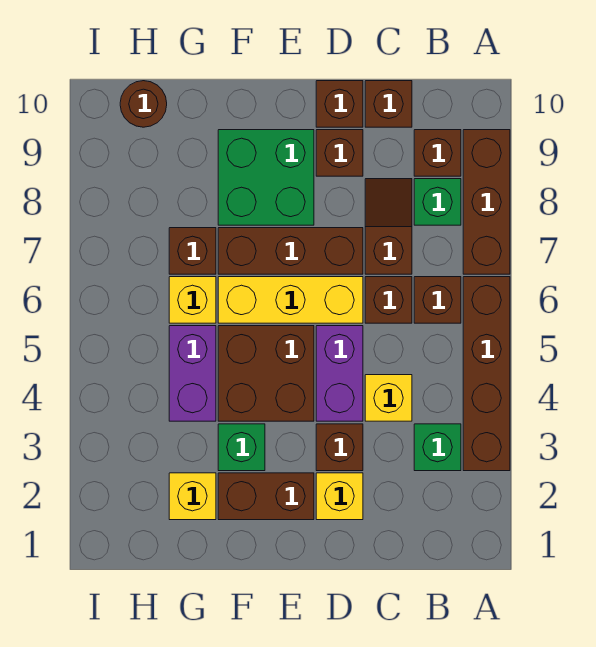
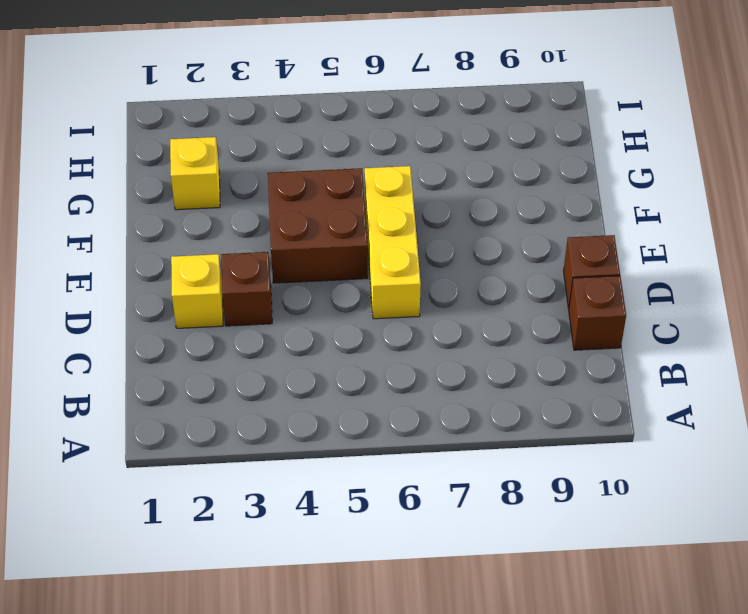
none -> brown brick A3:A6 level 1
none -> brown brick A7:A9 level 1
none -> green brick B3 level 1

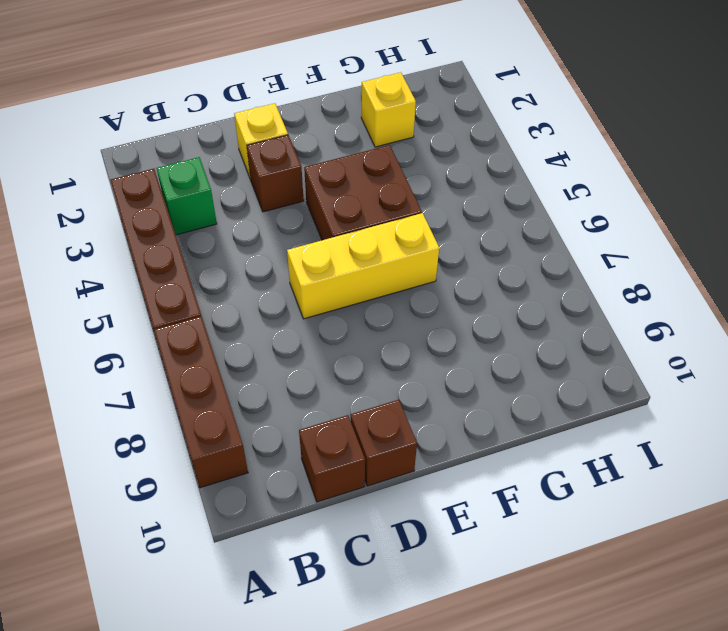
none -> brown brick B6 level 1
none -> green brick B8 level 1
none -> brown brick B9 level 1

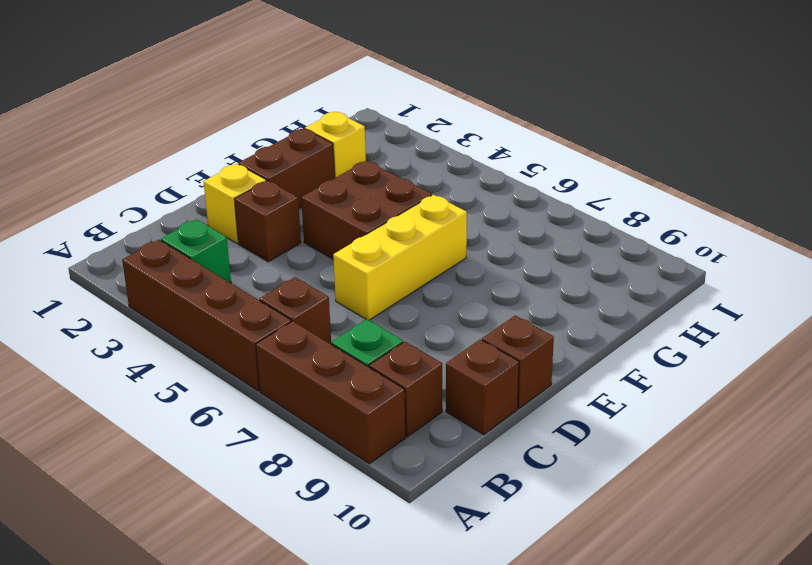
none -> yellow brick C4 level 1
none -> brown brick C6 level 1
none -> brown slope C7:C8 level 1 top 7

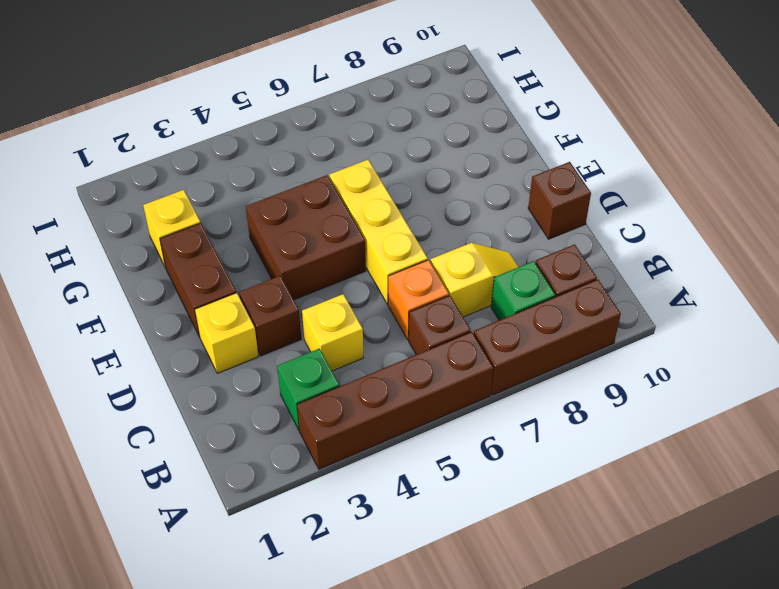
orange brick C6 level 1 -> brown brick C6 level 1
yellow slope C7:C8 level 1 top 7 -> brown slope C7:C8 level 1 top 7
none -> brown brick C10 level 1
none -> purple brick D4:D5 level 1
none -> brown brick D7:F7 level 1

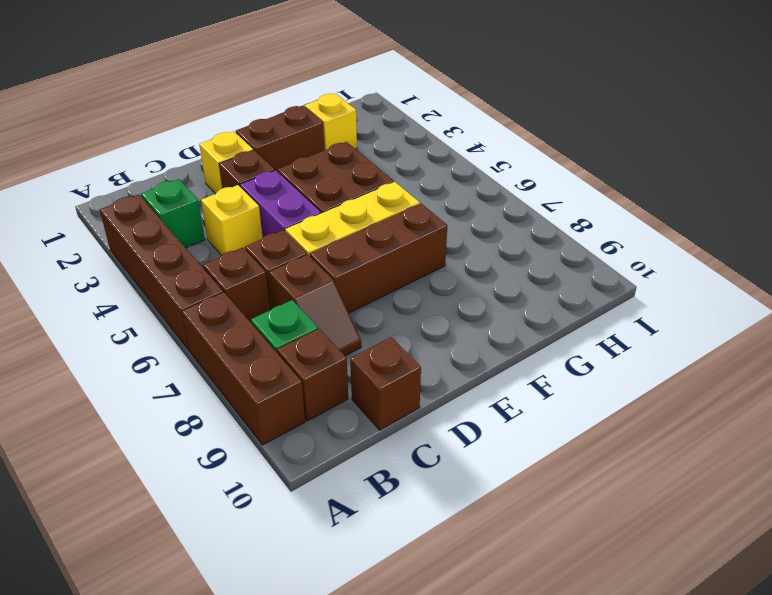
none -> brown brick D9 level 1
none -> brown brick D10 level 1
none -> green brick E8:F9 level 1

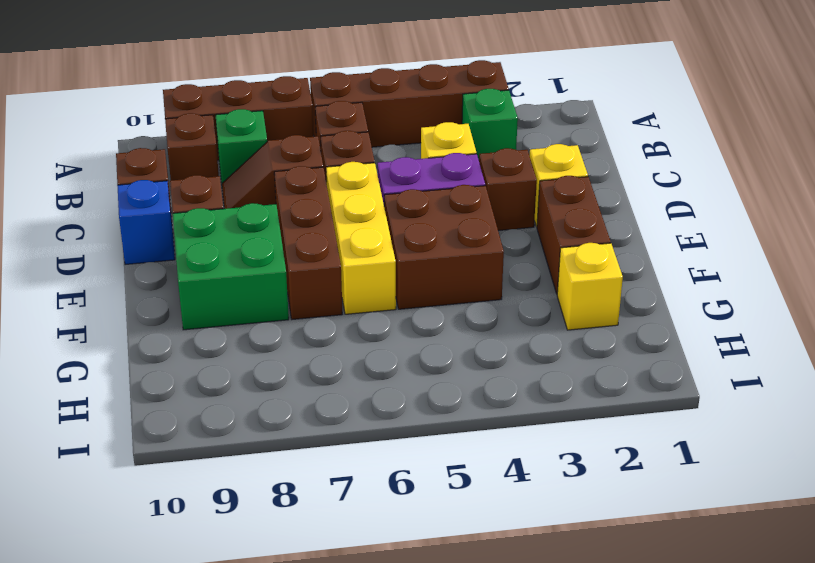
blue brick D10 level 1 -> brown brick D10 level 1
none -> green brick F3 level 1
none -> purple brick G4:G5 level 1
none -> yellow brick G6 level 1

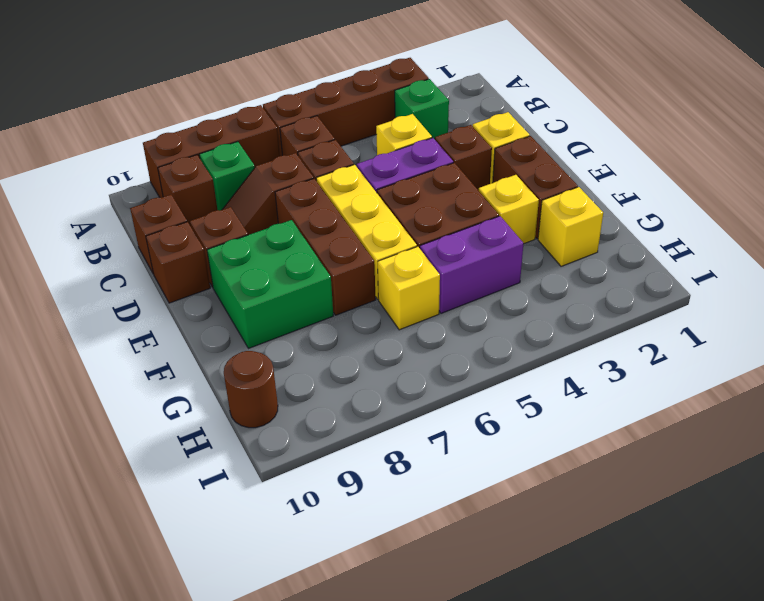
yellow brick F3 level 1 -> green brick F3 level 1
none -> brown brick G7 level 1

